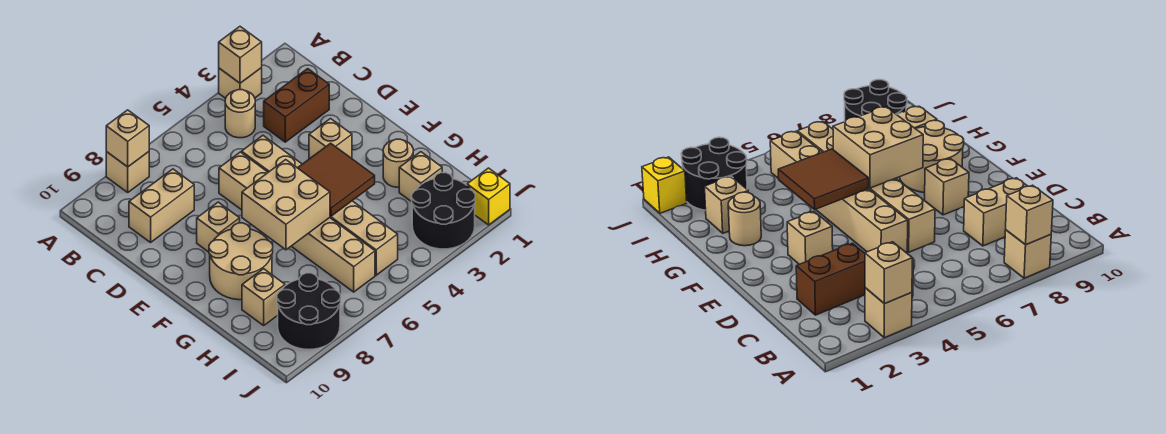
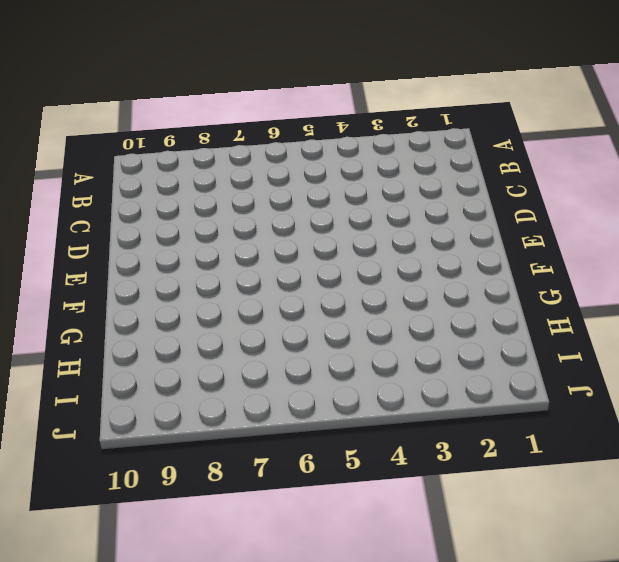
none -> tan brick A3 level 1
none -> tan brick A8 level 1
none -> tan round brick B4 level 1

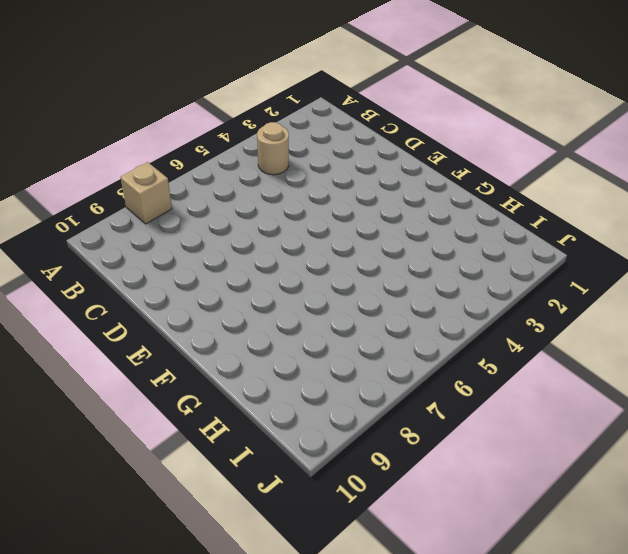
none -> tan brick A3 level 1
none -> brown brick C2:C3 level 1
none -> tan brick C8:C9 level 1

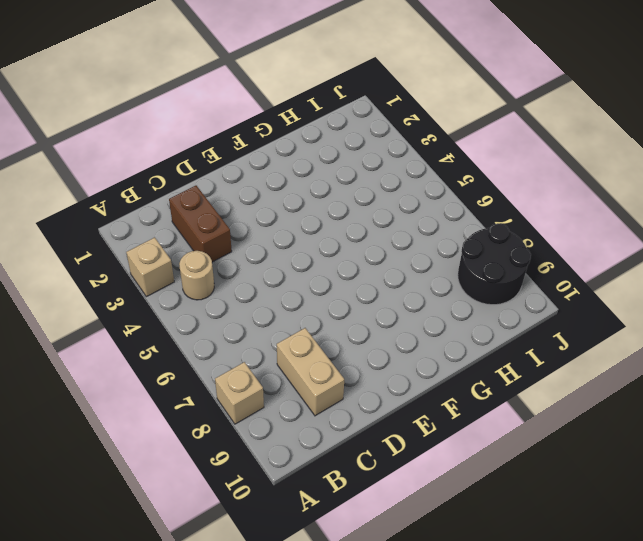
none -> tan brick D5:I5 level 1
none -> tan brick D6:I6 level 1
none -> tan brick E3 level 1

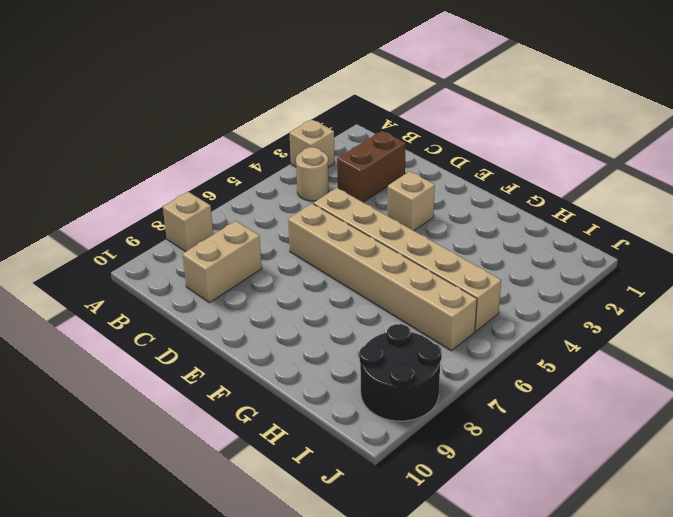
none -> tan brick E8 level 1
none -> tan round brick F8:G9 level 1
none -> tan round brick G2 level 1

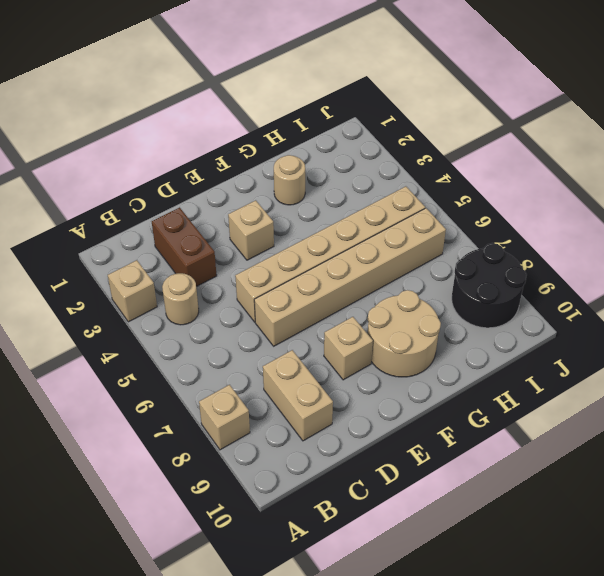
none -> tan brick H2 level 1
none -> tan brick H9 level 1
none -> black round brick I2:J3 level 1

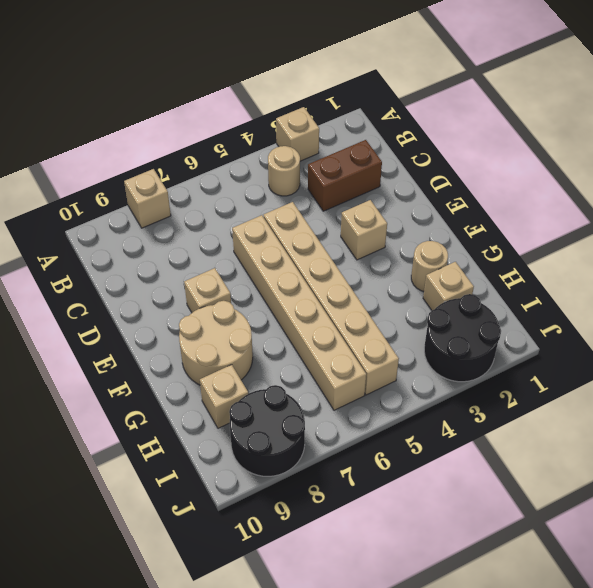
none -> tan brick C8:C9 level 1
none -> yellow brick J1 level 1
none -> tan brick A3 level 2

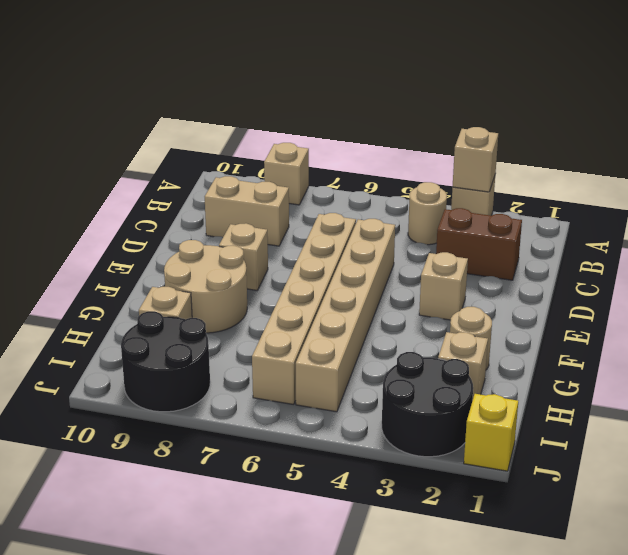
none -> tan brick A8 level 2
none -> brown tile F4:G5 level 2
none -> tan brick F6:G7 level 2

